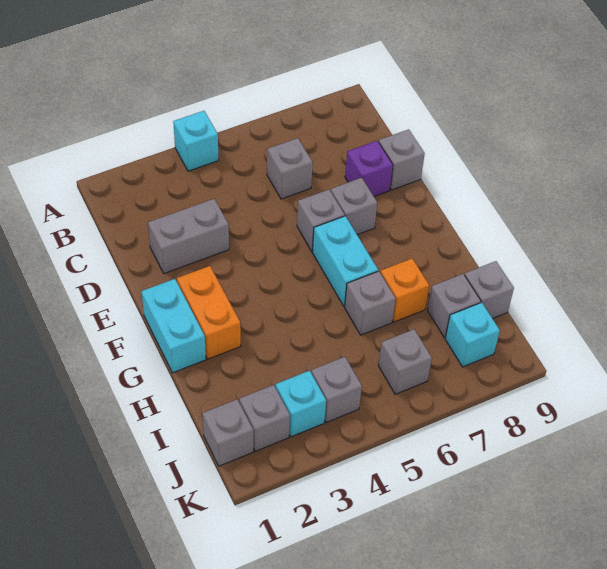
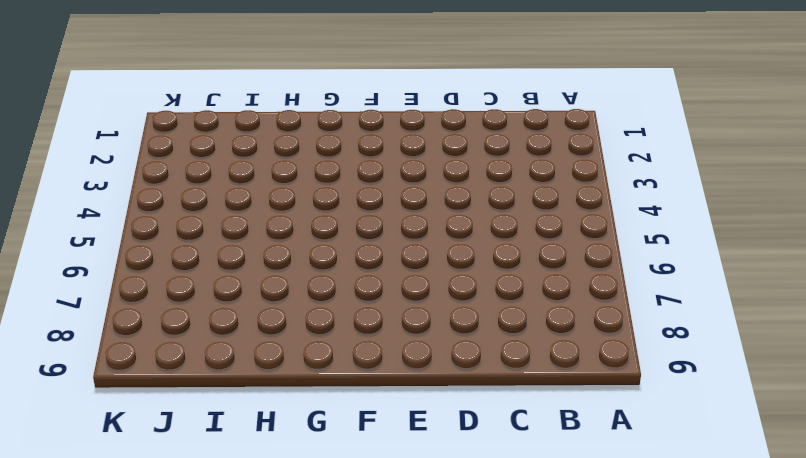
none -> cyan brick A4 level 1
none -> grey brick C6 level 1
none -> grey brick D2:D3 level 1

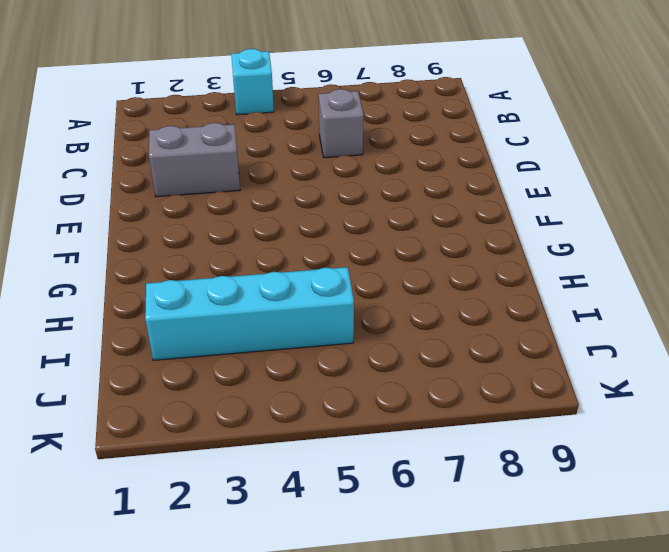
cyan brick I2:I5 level 1 -> none
none -> purple brick D8 level 1
none -> grey brick D9 level 1
none -> grey brick E6 level 1

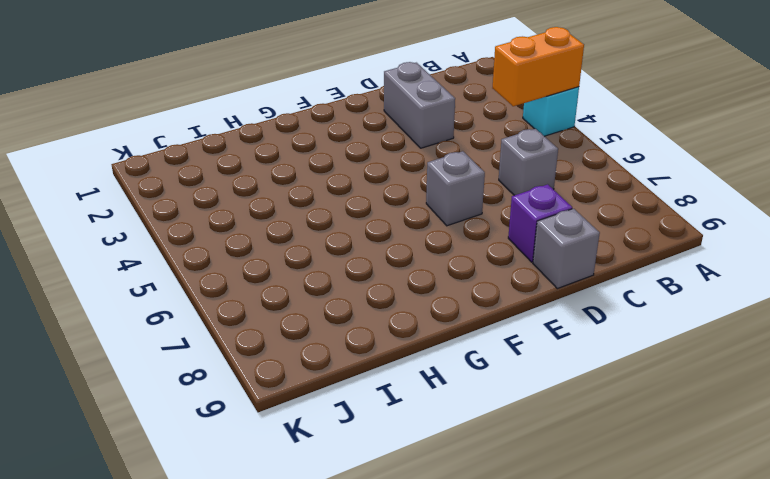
orange brick A4:B4 level 2 -> orange brick F2:G2 level 1
none -> grey brick E7 level 1
none -> cyan brick F1:G1 level 1
none -> cyan brick F6:G6 level 1

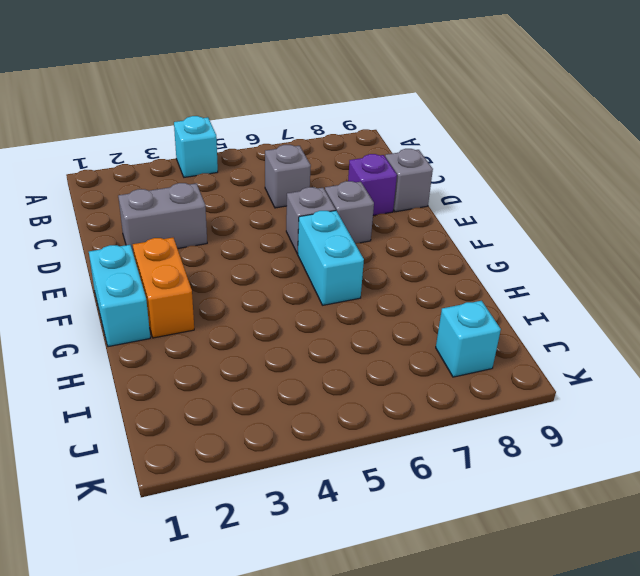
none -> grey brick H6 level 1
none -> orange brick H7 level 1
none -> grey brick I8 level 1

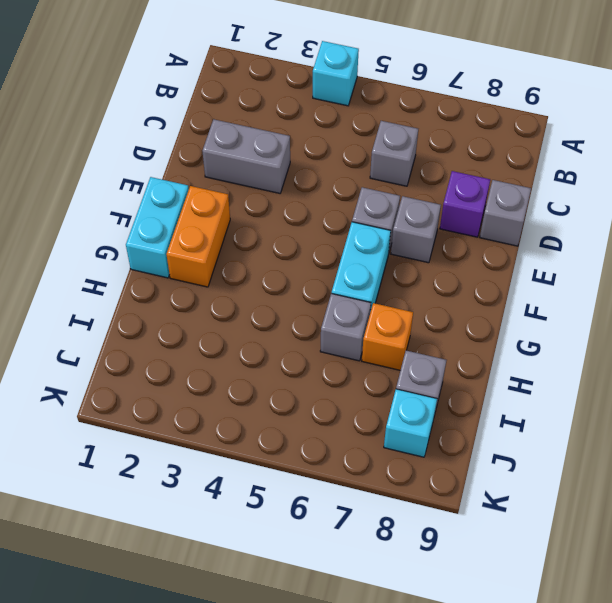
none -> grey brick I9 level 1
none -> grey brick J1 level 1
none -> grey brick J2 level 1

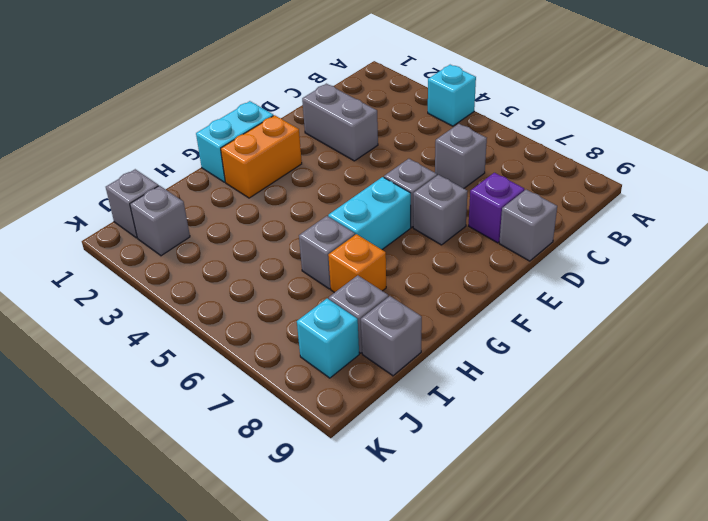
none -> cyan brick J3 level 1
none -> grey brick J4 level 1
none -> grey brick J6 level 1

